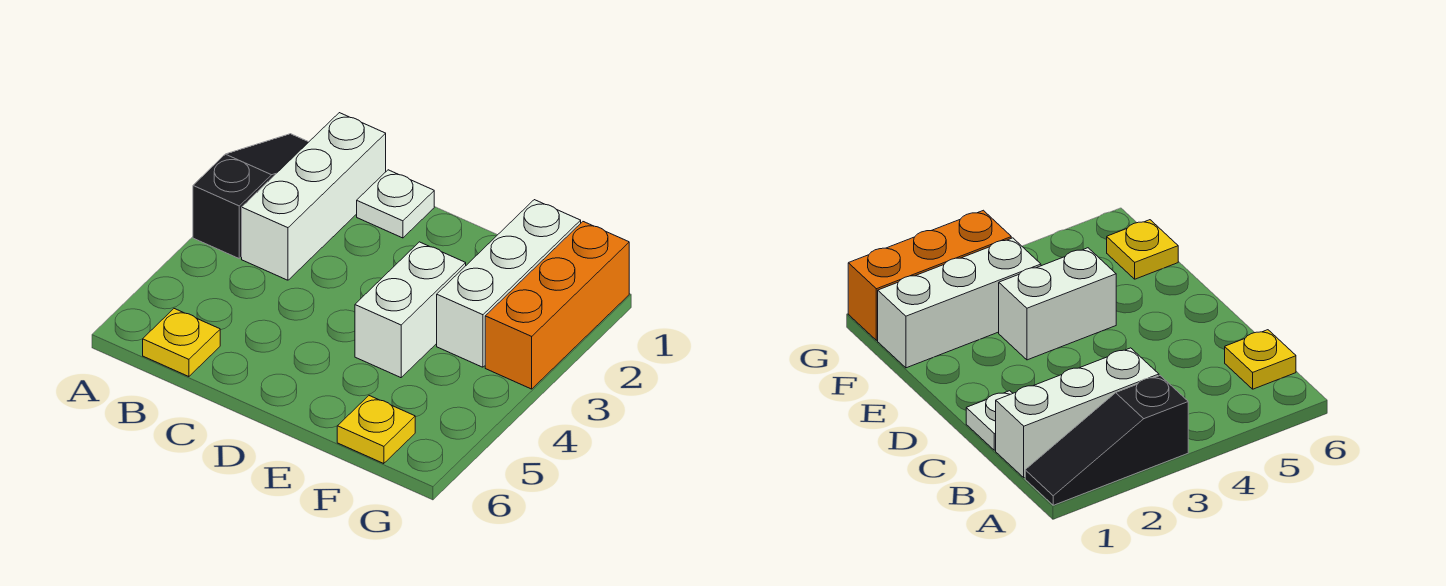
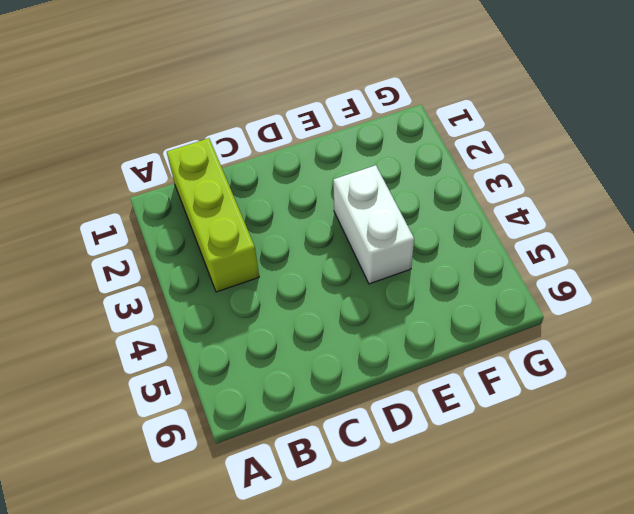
lime brick B1:B3 level 1 -> white brick B1:B3 level 1
none -> black slope A1:A3 level 1 top 3
none -> yellow plate B6 level 1

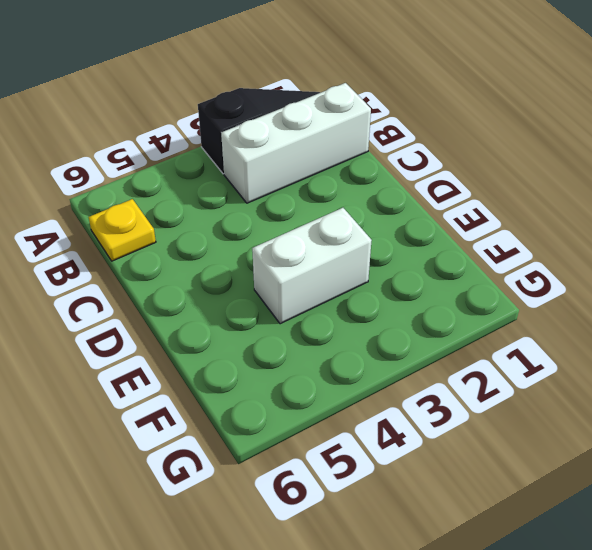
none -> white plate C1 level 1
none -> white brick F1:F3 level 1

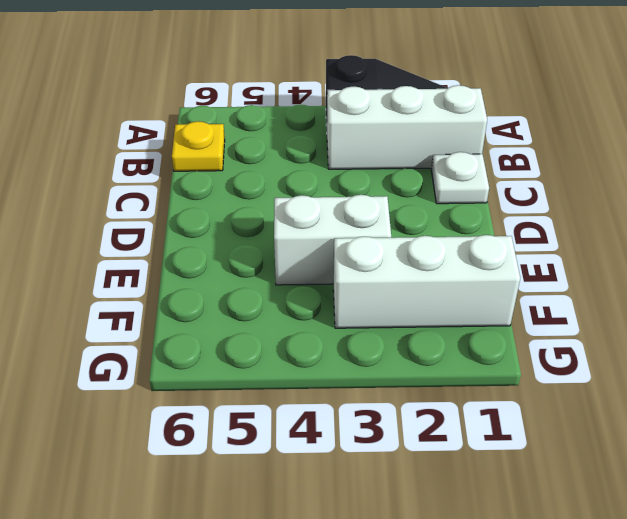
none -> yellow plate F6 level 1
none -> orange brick G1:G3 level 1

